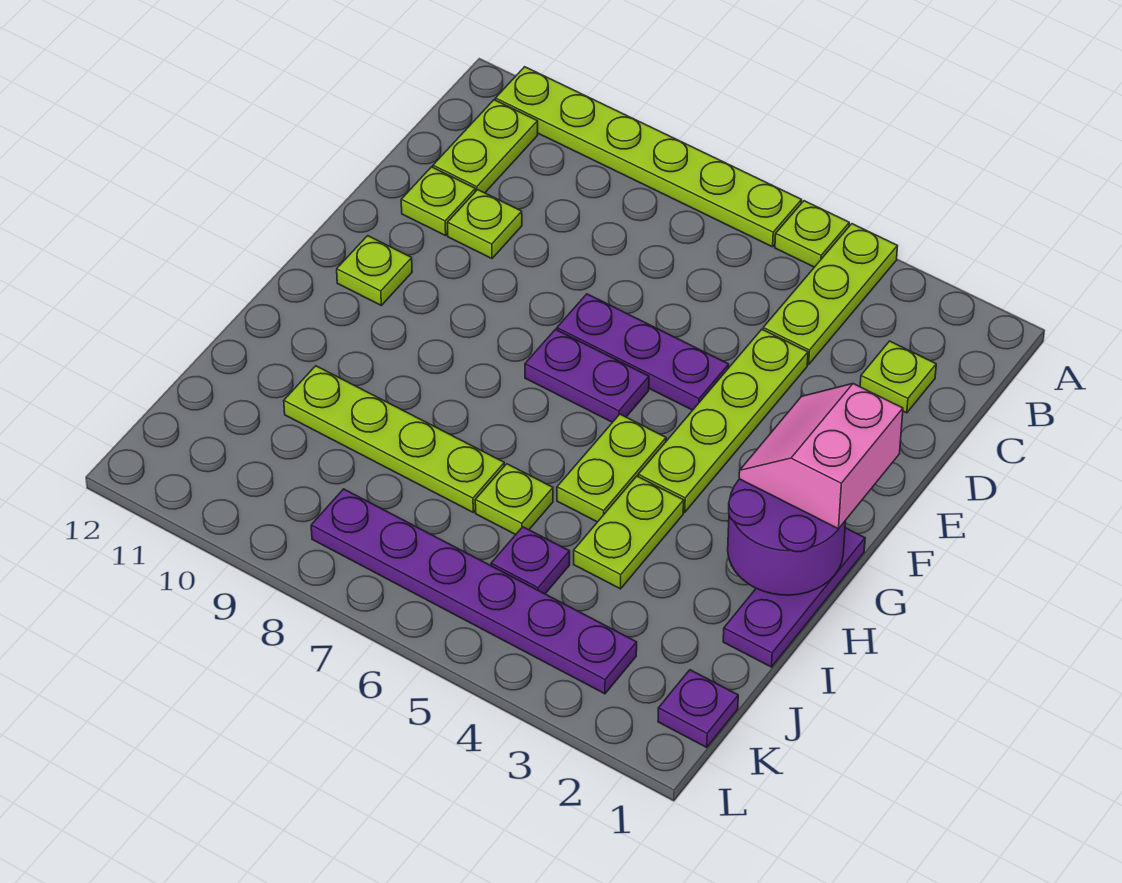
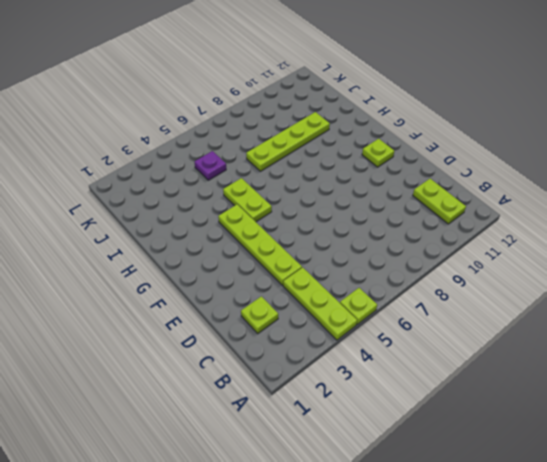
none -> lime plate A6:A11 level 1
none -> lime plate D10 level 1
none -> lime plate D11 level 1

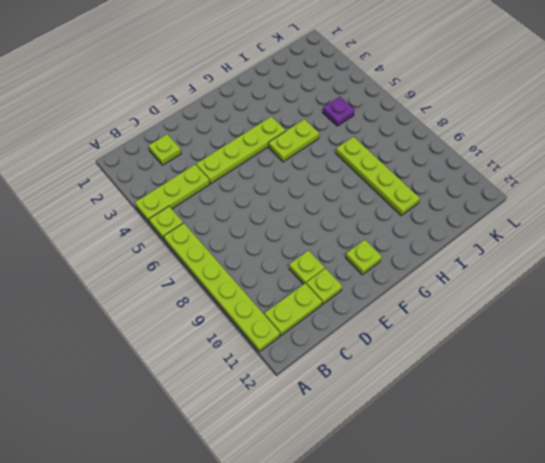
none -> purple plate E5:E7 level 1
none -> purple plate F6:F7 level 1
none -> purple plate G1:I1 level 1

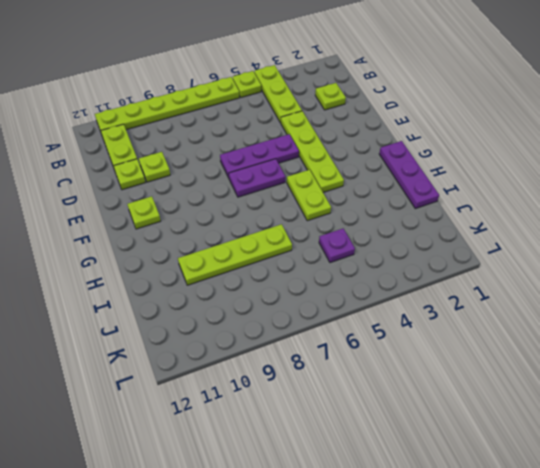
none -> lime plate H4:I4 level 1
none -> lime plate I6 level 1
none -> purple plate K1 level 1

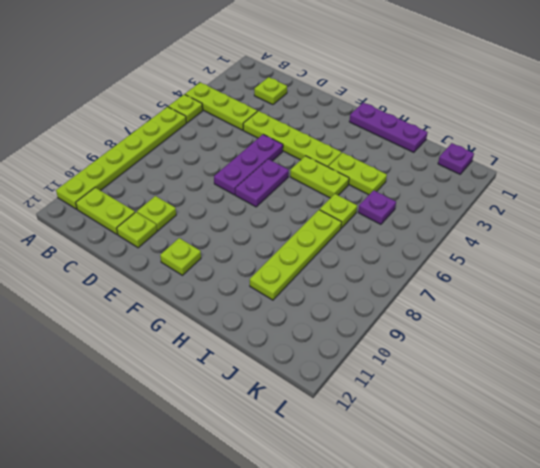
none -> purple plate K3:K8 level 1
none -> purple round brick G1:H2 level 2
none -> pink slope F1:G2 level 3 top 1

